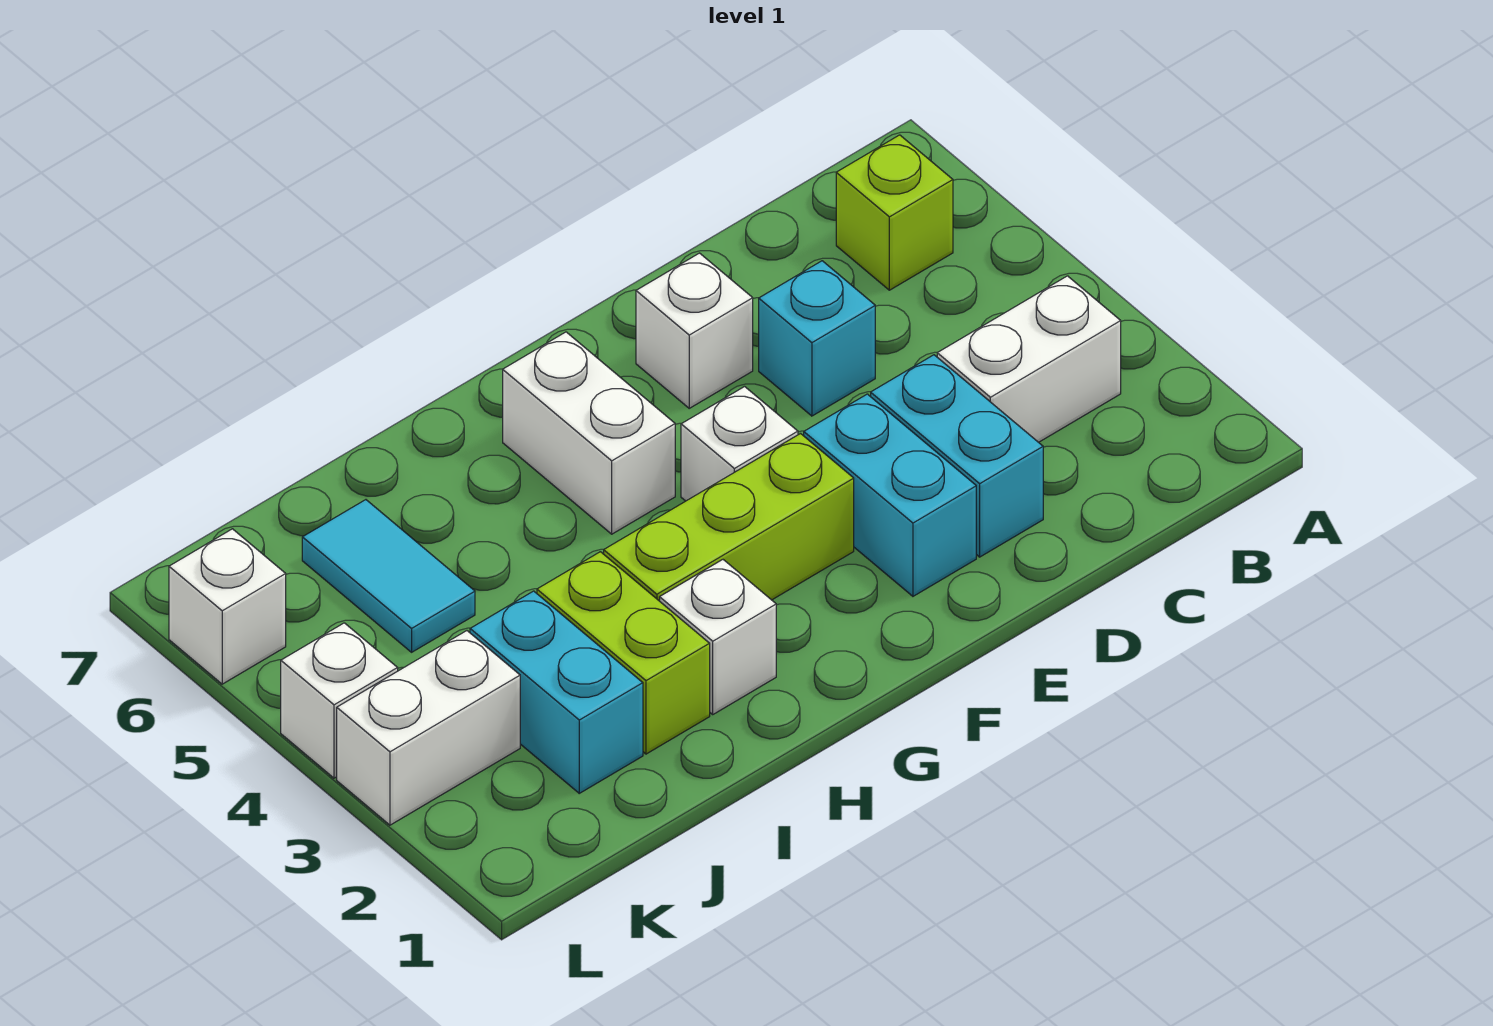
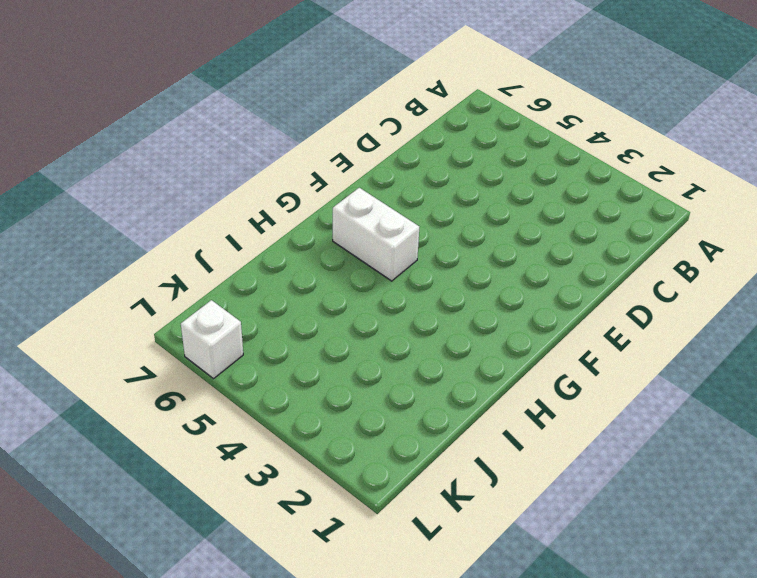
none -> white brick B3:C3 level 1
none -> lime brick B6 level 1
none -> cyan brick D2:D3 level 1

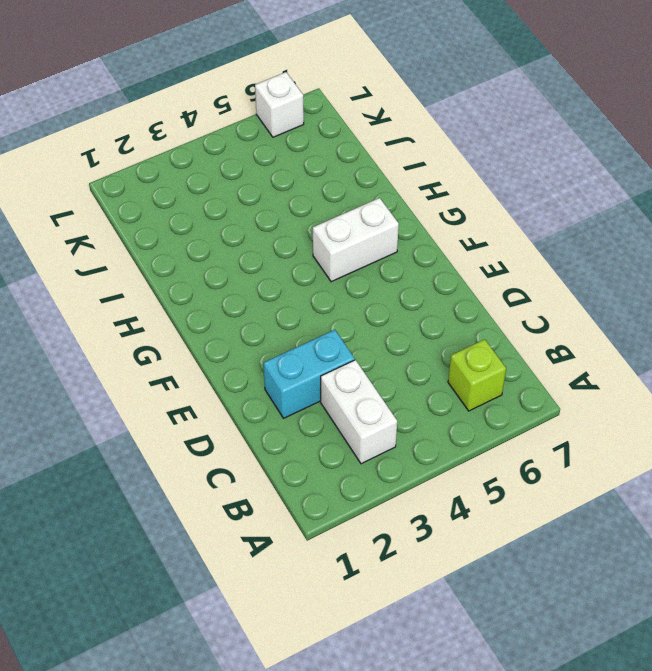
none -> cyan brick D5 level 1
none -> cyan brick E2:E3 level 1
none -> white brick E6 level 1

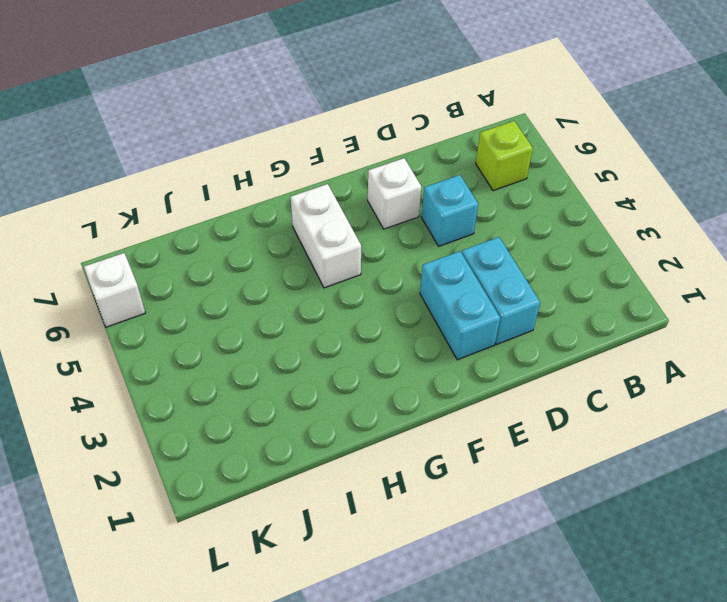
none -> white brick B3:C3 level 1
none -> lime brick F3:H3 level 1
none -> white brick F4 level 1

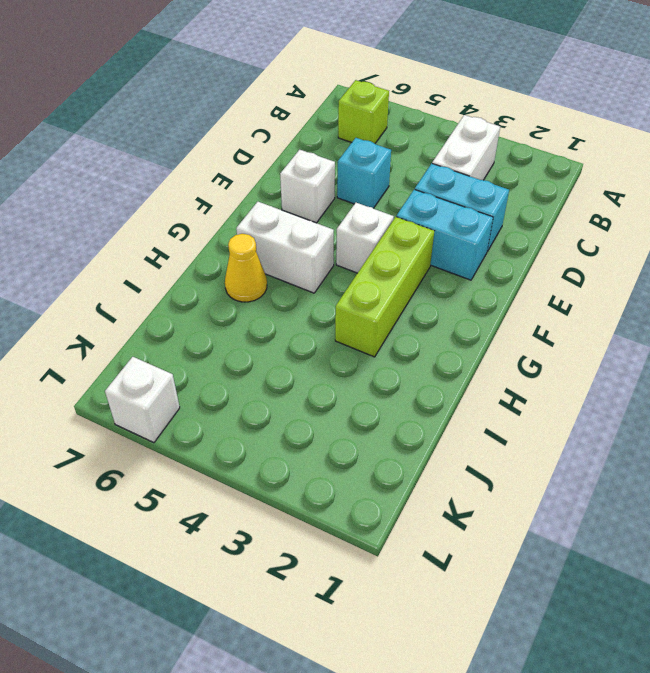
yellow cone H6 level 1 -> none
none -> white brick H2 level 1
none -> lime brick I2:I3 level 1
none -> cyan brick J2:J3 level 1

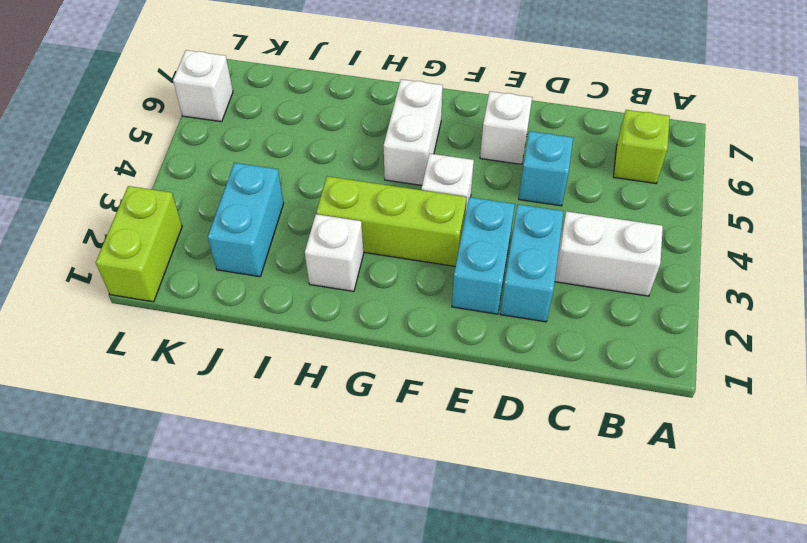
lime brick L1:L2 level 1 -> lime brick I2:I3 level 1
none -> cyan tile J5:J6 level 1
none -> white brick K3:L3 level 1
none -> white brick L4 level 1

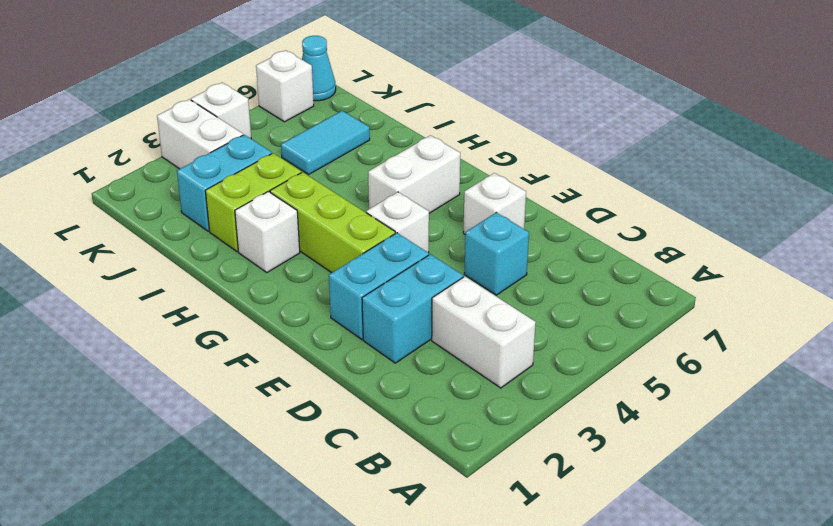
cyan cone L7 level 1 -> none
none -> lime brick B6 level 1

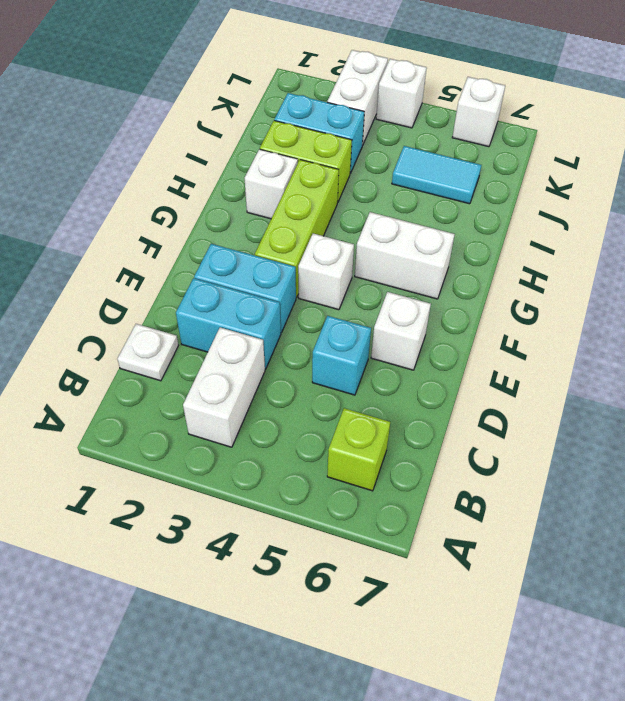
white plate C1 level 1 -> none

